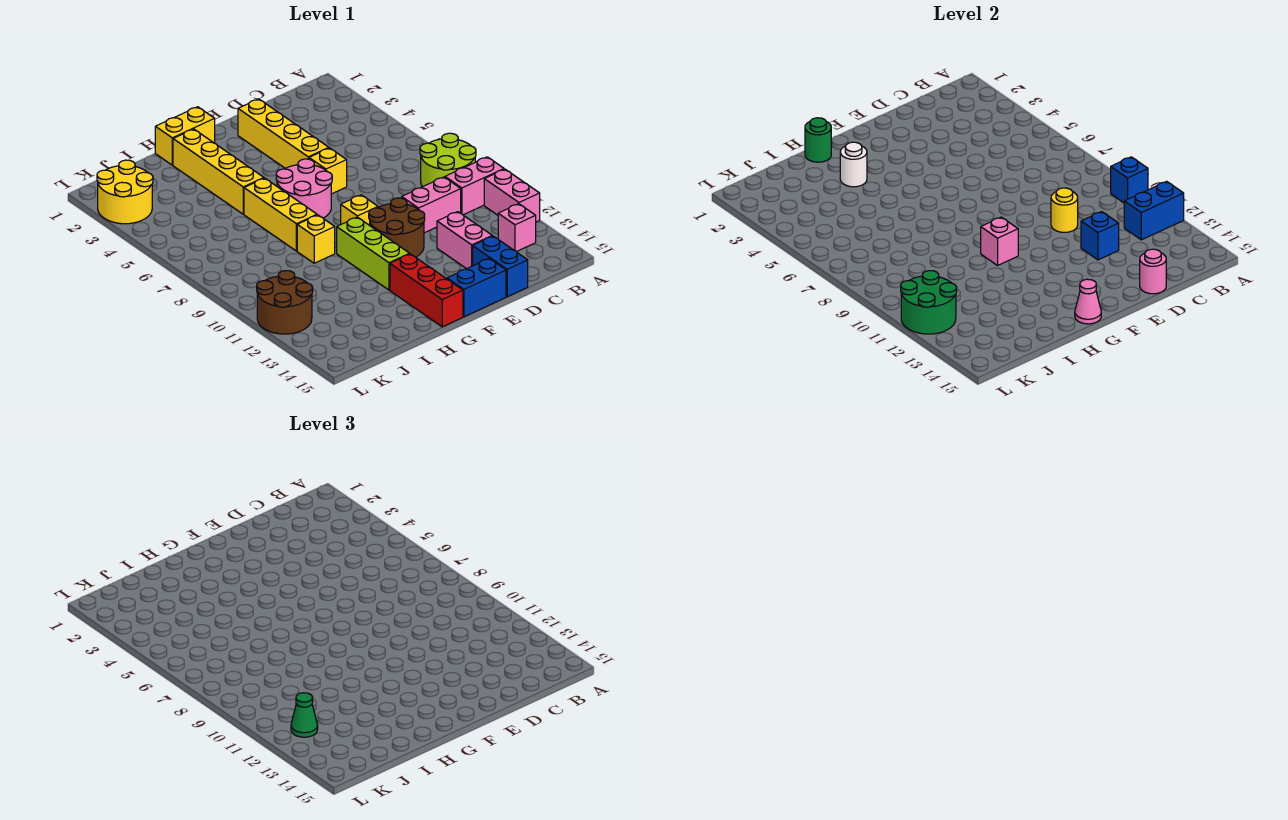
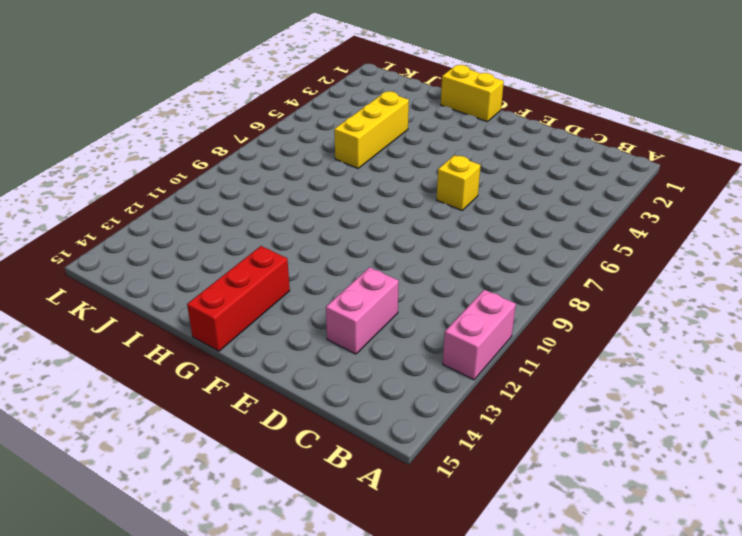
yellow brick I4:I6 level 1 -> yellow brick H6:H8 level 1
none -> lime round brick A8:B9 level 1
none -> pink brick A10:B10 level 1
none -> pink brick B13 level 1
none -> pink brick C10:D10 level 1

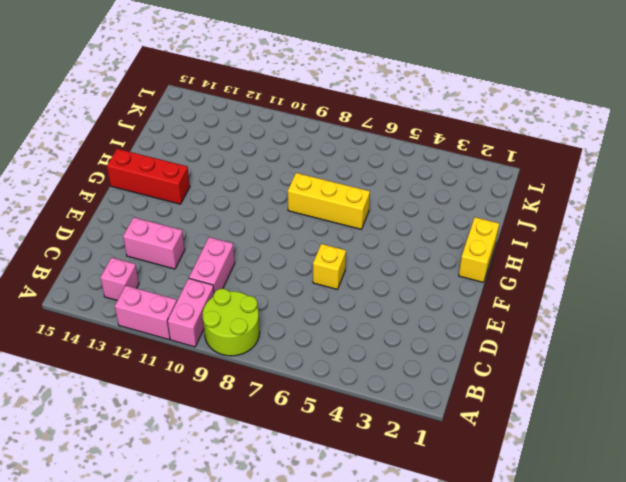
none -> blue brick D14:D15 level 1
none -> yellow brick E2:E5 level 1
none -> brown round brick E10:F11 level 1
none -> blue brick E15:F15 level 1

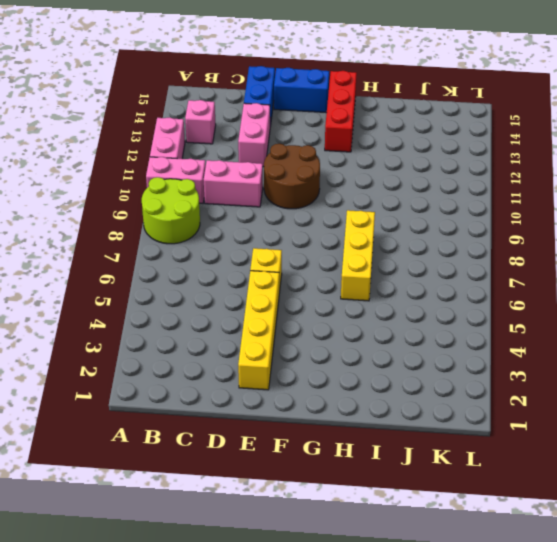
none -> pink round brick F6:G7 level 1
none -> yellow brick F9 level 1
none -> yellow brick G1:H1 level 1
none -> lime brick G10:G12 level 1

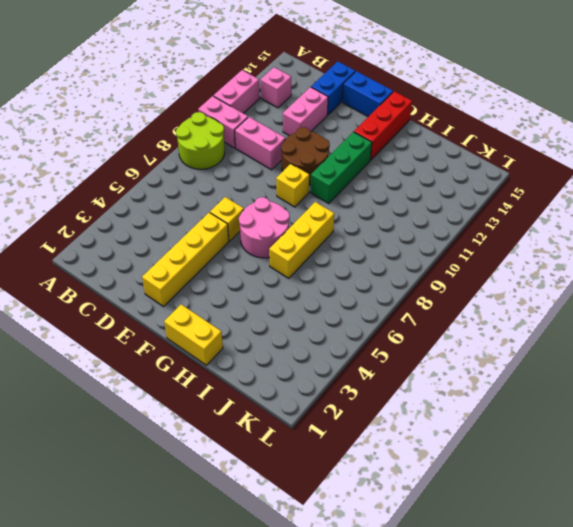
green brick G10:G12 level 1 -> lime brick G10:G12 level 1
none -> yellow brick H2:H5 level 1
none -> yellow brick H9 level 1
none -> yellow round brick K2:L3 level 1
none -> brown round brick K11:L12 level 1

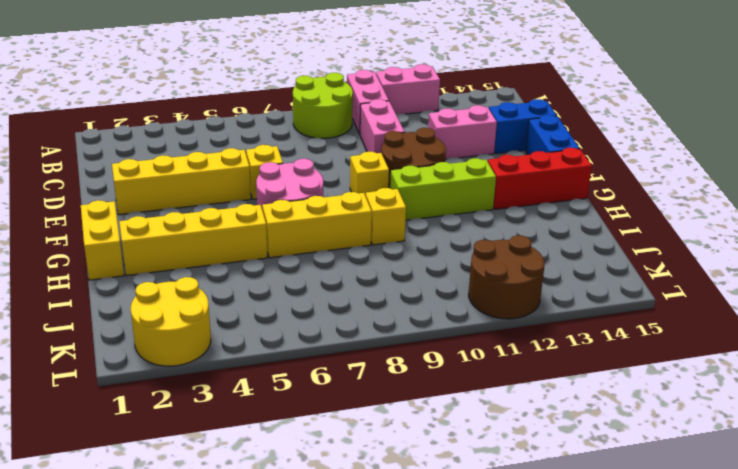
none -> pink brick B13 level 1
none -> blue brick A10 level 2
none -> blue brick A12:B12 level 2
none -> yellow round brick D10 level 2

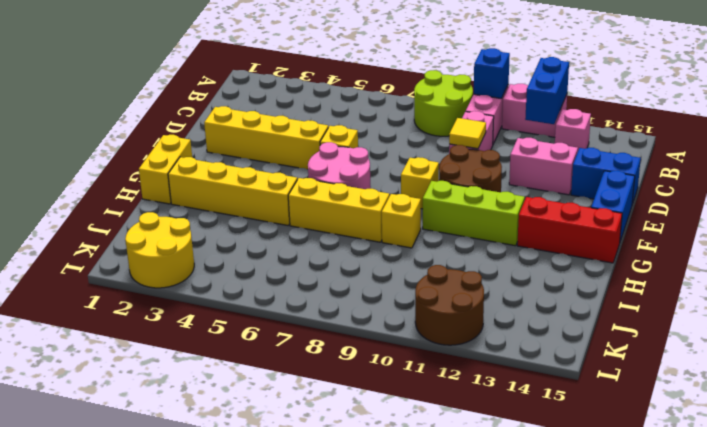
yellow tile D10 level 2 -> yellow round brick D10 level 2
none -> blue brick D12 level 2
none -> pink round brick D15 level 2
none -> pink brick G10 level 2
none -> pink cone G15 level 2

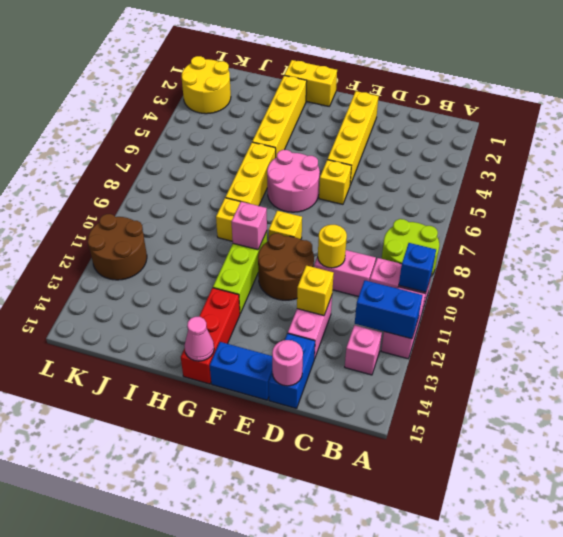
yellow brick D12 level 2 -> blue brick D12 level 2
none -> green round brick H1 level 2
none -> white round brick H3 level 2
none -> green round brick K11:L12 level 2
none -> green cone K12 level 3

